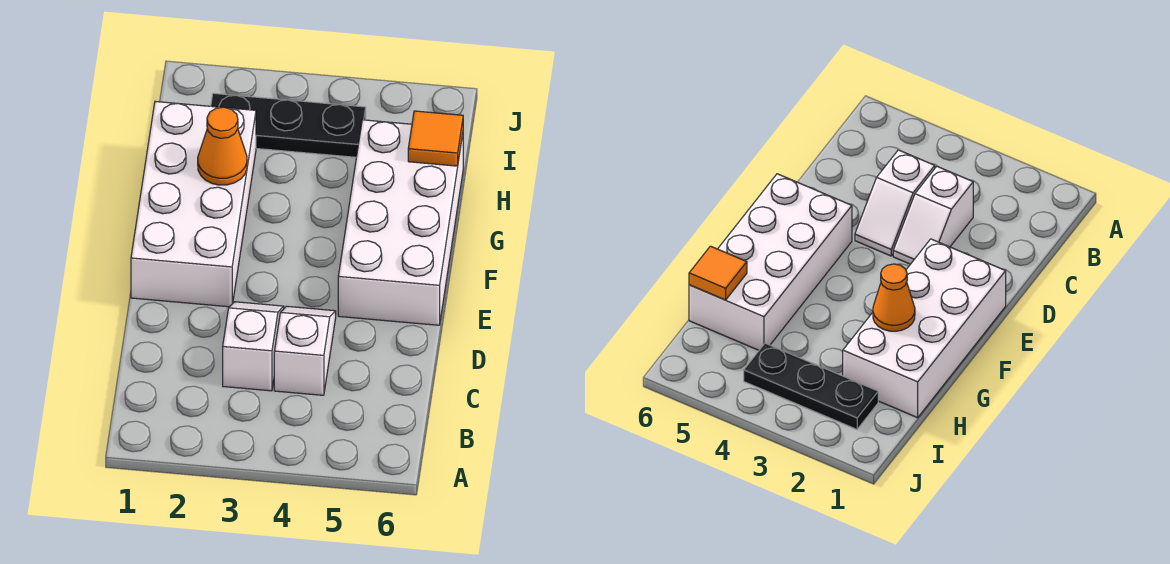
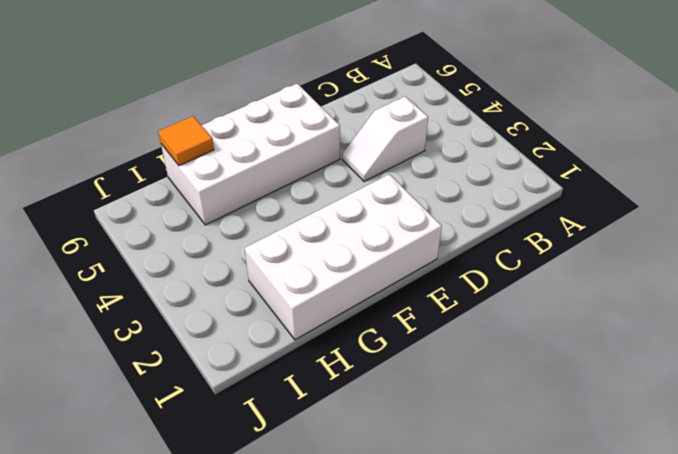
none -> white slope C3:D3 level 1 top C
none -> black plate I2:I4 level 1

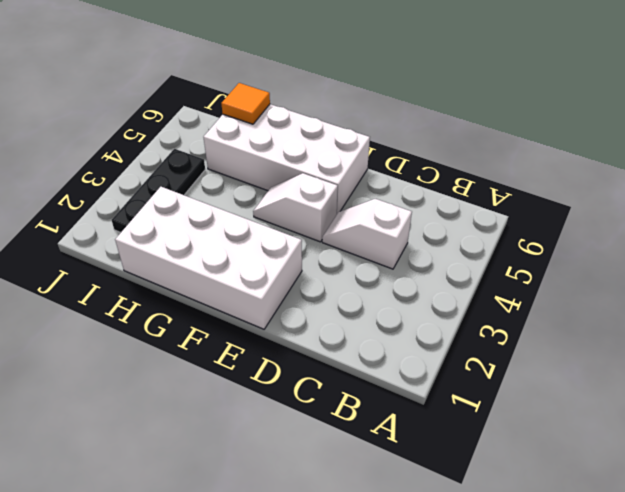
white slope E4:F4 level 1 top E -> white slope C3:D3 level 1 top C
none -> orange cone G2 level 2

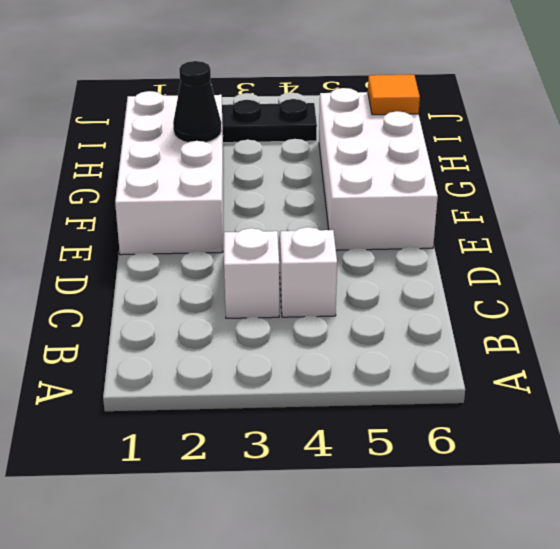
black cone G2 level 2 -> orange cone G2 level 2

